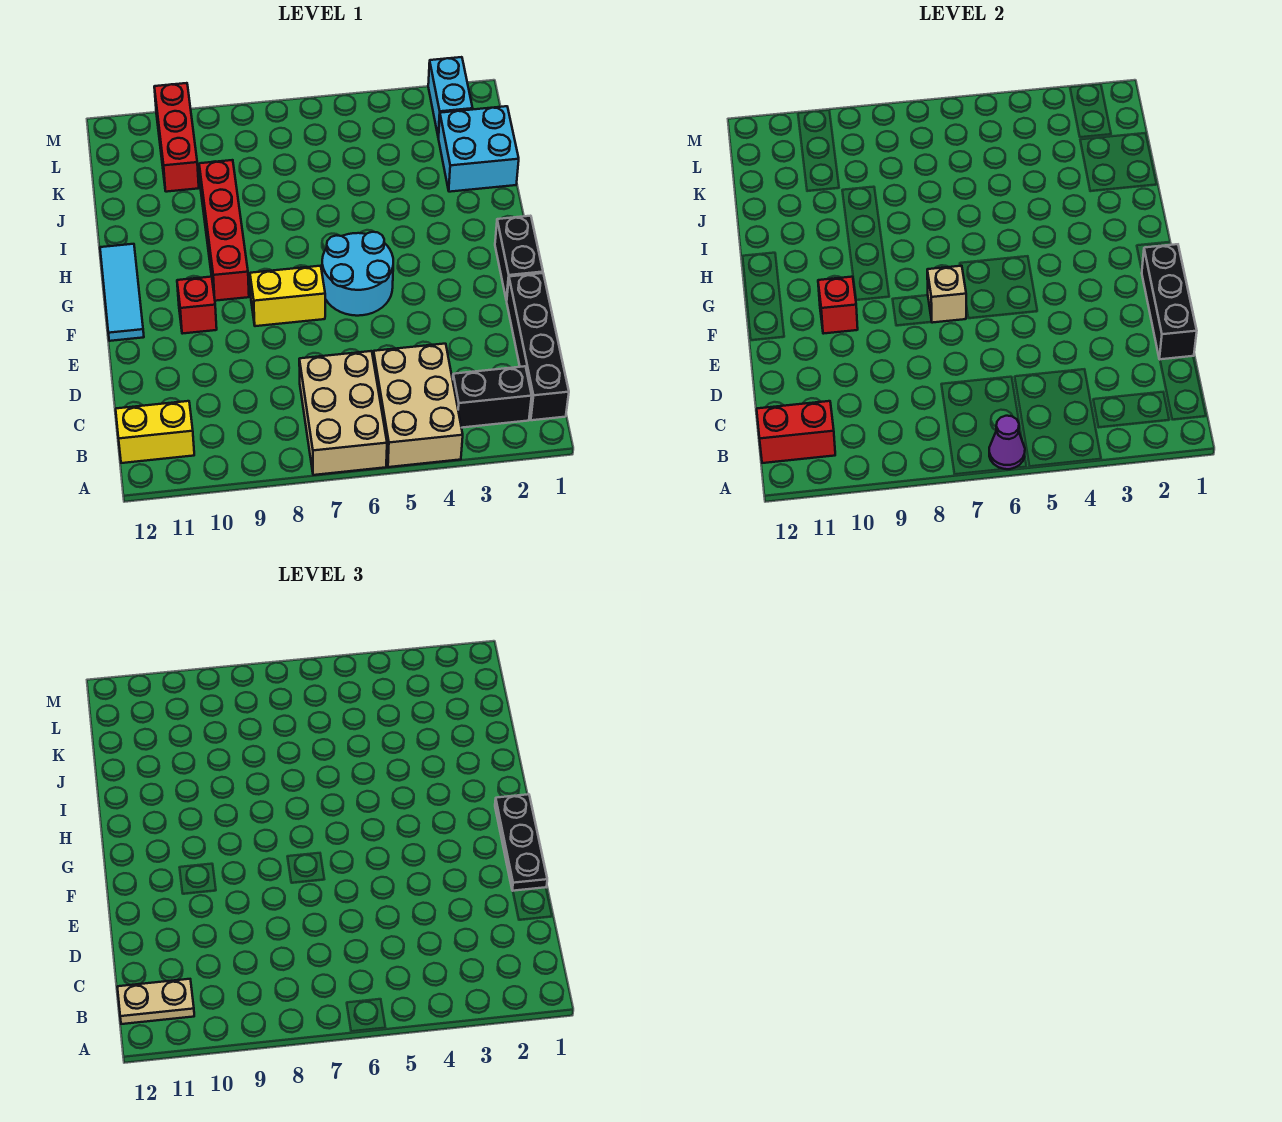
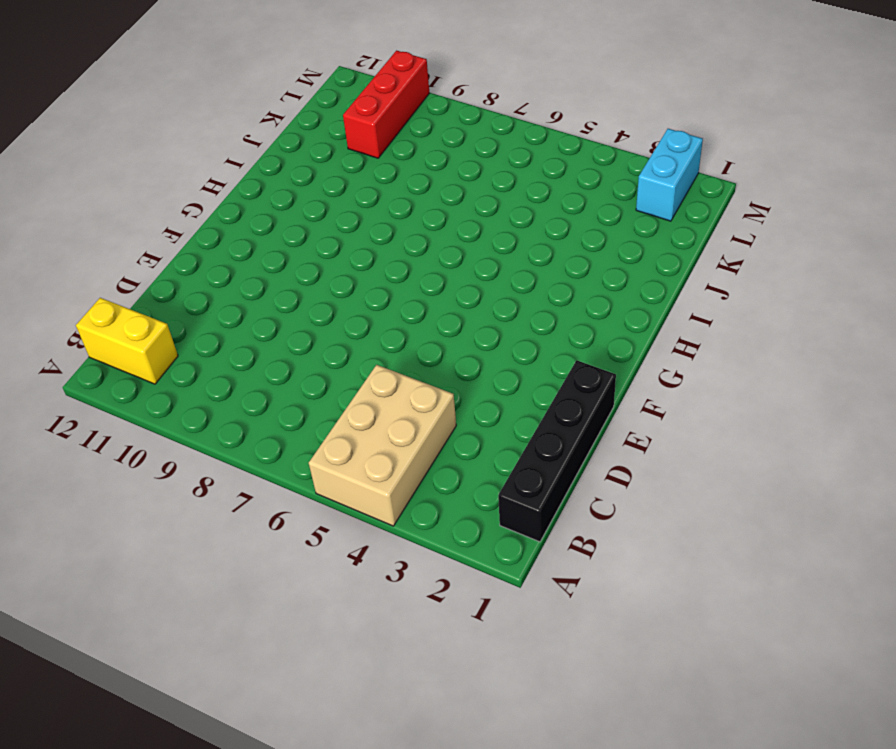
none -> tan brick A6:C7 level 1
none -> black brick B2:B3 level 1
none -> black brick F1:G1 level 1

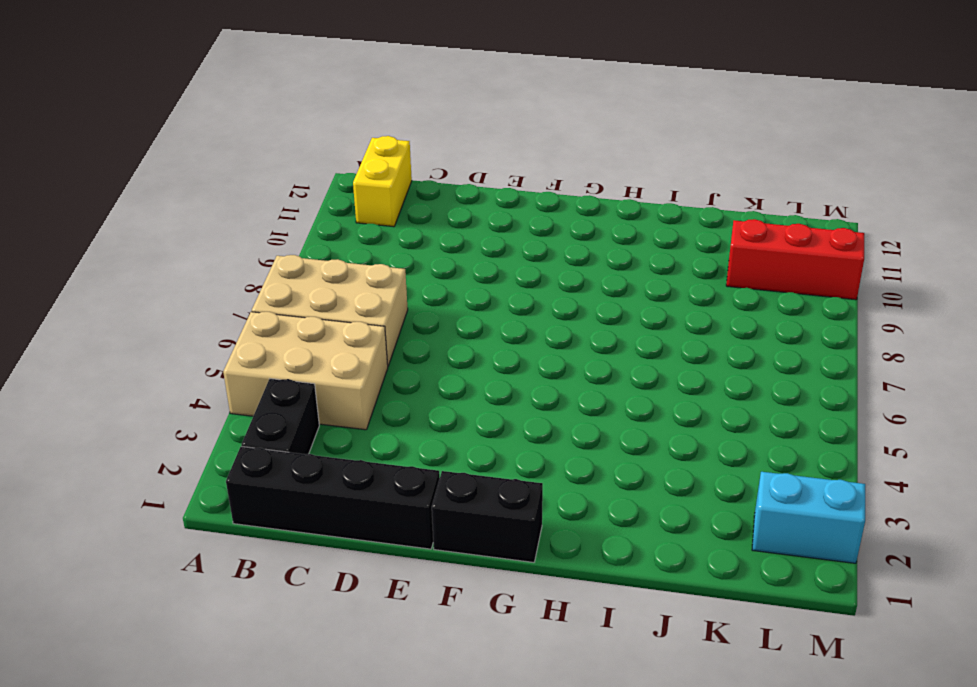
none -> cyan round brick F5:G6 level 1
none -> yellow brick F7:F8 level 1
none -> red brick F10 level 1

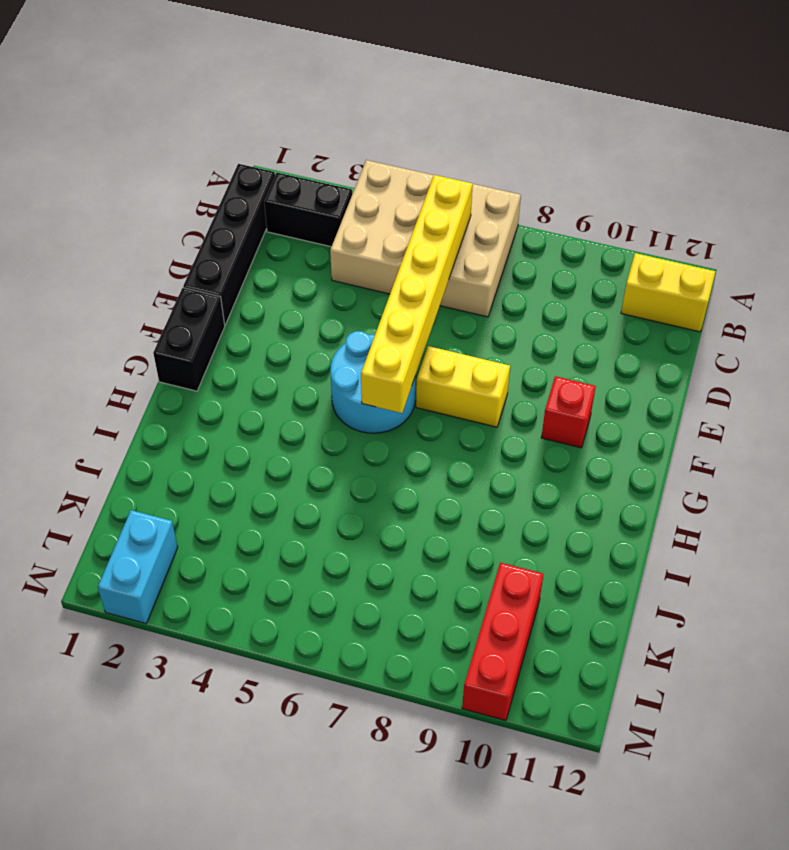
yellow brick B6:G6 level 2 -> none
none -> cyan tile F12:H12 level 1
none -> red brick G9:J9 level 1
none -> cyan brick J1:K2 level 1

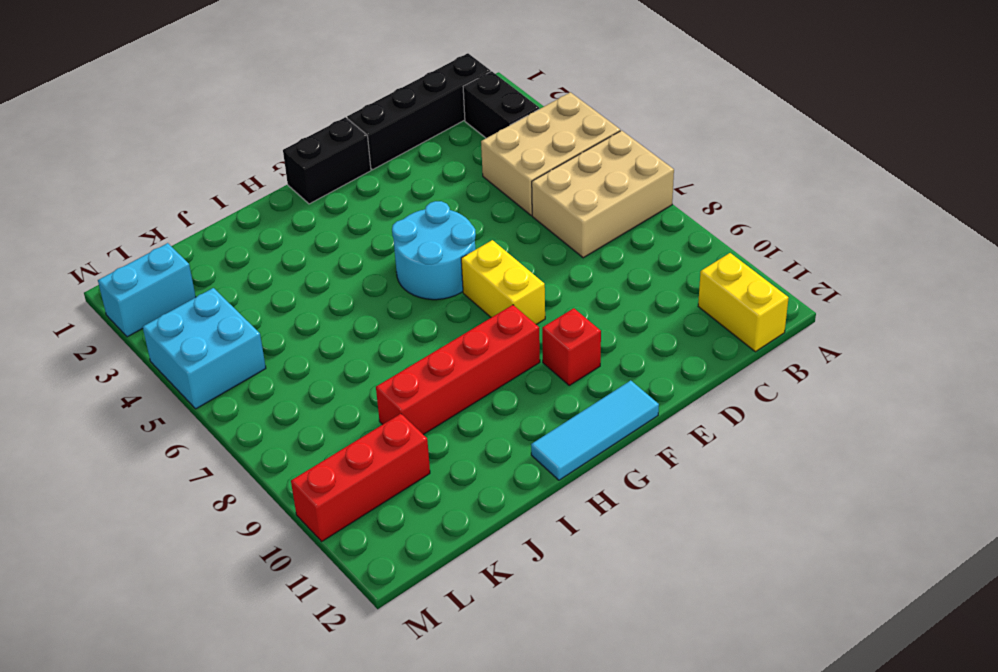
cyan brick L4:M5 level 1 -> cyan brick J1:K2 level 1
none -> purple cone A6 level 2
none -> red brick B11:B12 level 2
none -> black brick D1:F1 level 2

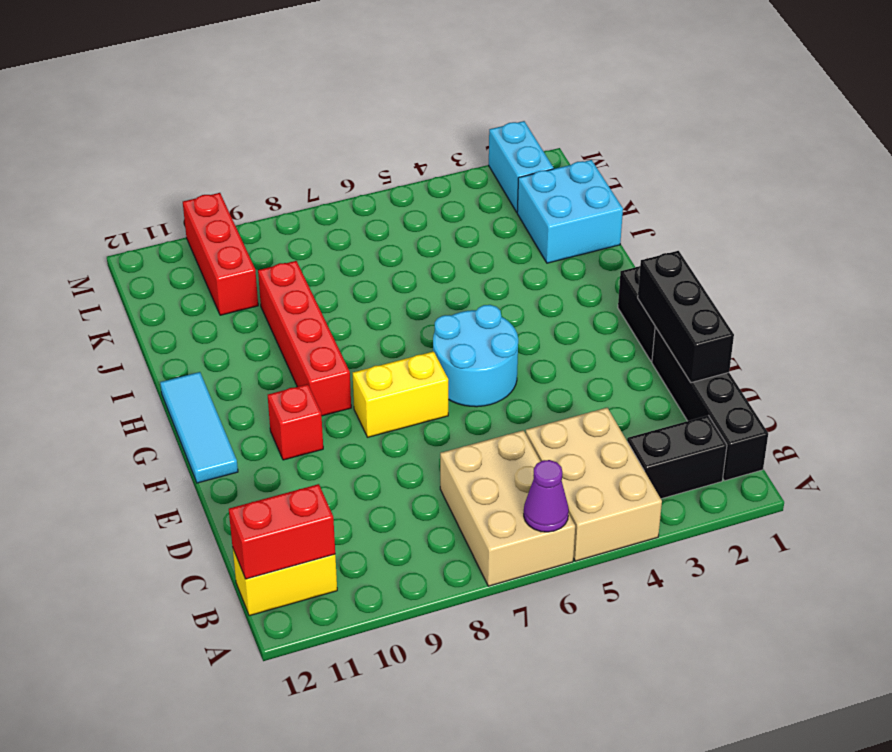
none -> tan brick F7 level 2
none -> red brick F10 level 2
none -> tan plate B11:B12 level 3

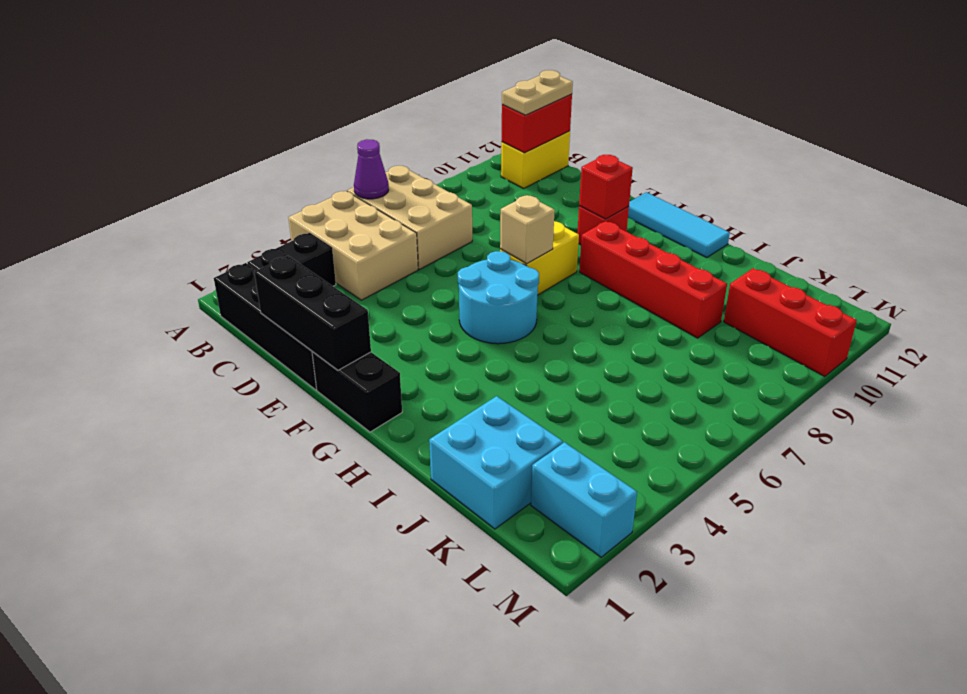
none -> black plate E1:G1 level 3

